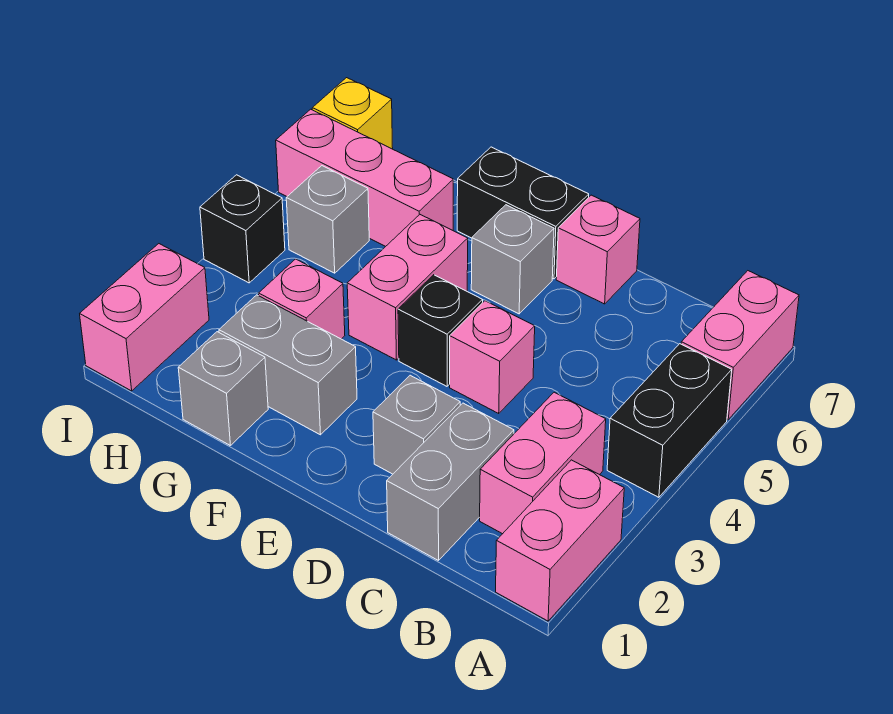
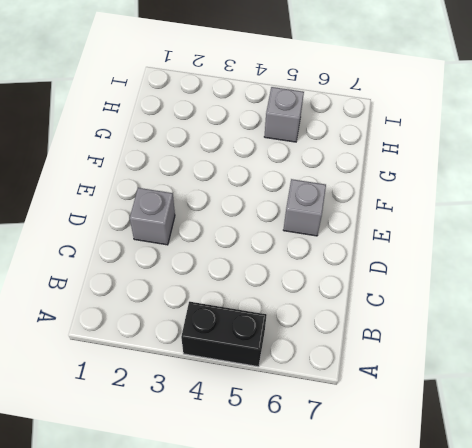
none -> pink brick A1:A2 level 1
none -> pink brick A6:A7 level 1
none -> pink brick B2:B3 level 1

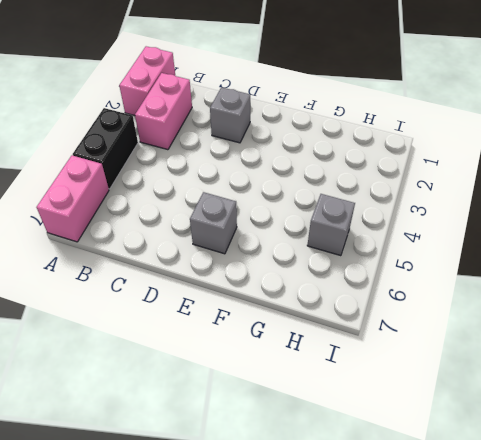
none -> grey brick C1:C2 level 1
none -> pink brick D4 level 1
none -> pink brick D7 level 1

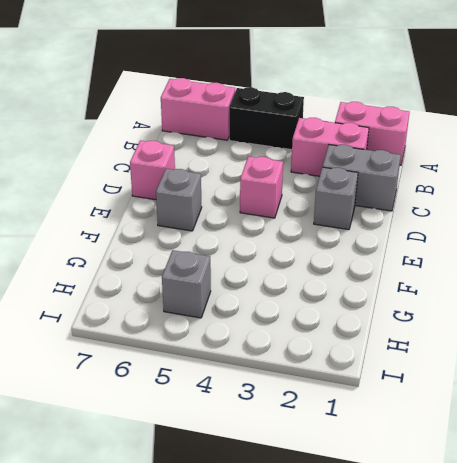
none -> black brick E4 level 1
none -> black brick E7:F7 level 1
none -> grey brick F2:G2 level 1

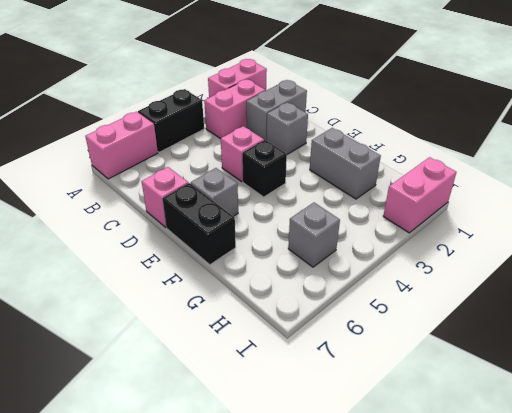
none -> pink brick F4:F5 level 1
none -> grey brick G1 level 1
none -> pink brick G3 level 1

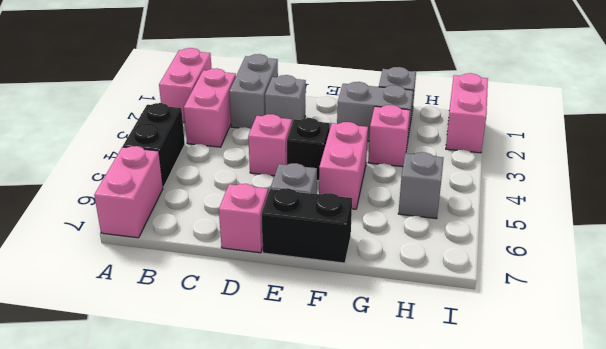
none -> pink brick G6:I6 level 1
none -> black brick I4 level 1
none -> yellow brick I7 level 1

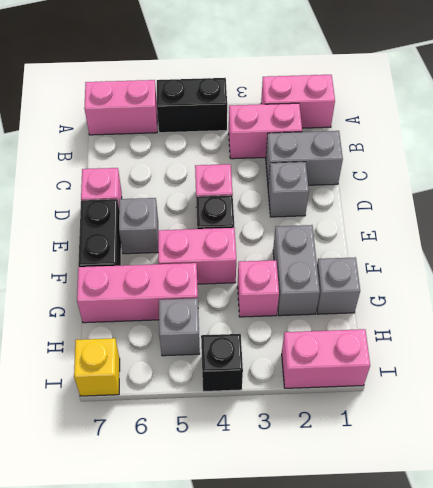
pink brick G5:G7 level 1 -> pink brick G6:I6 level 1

